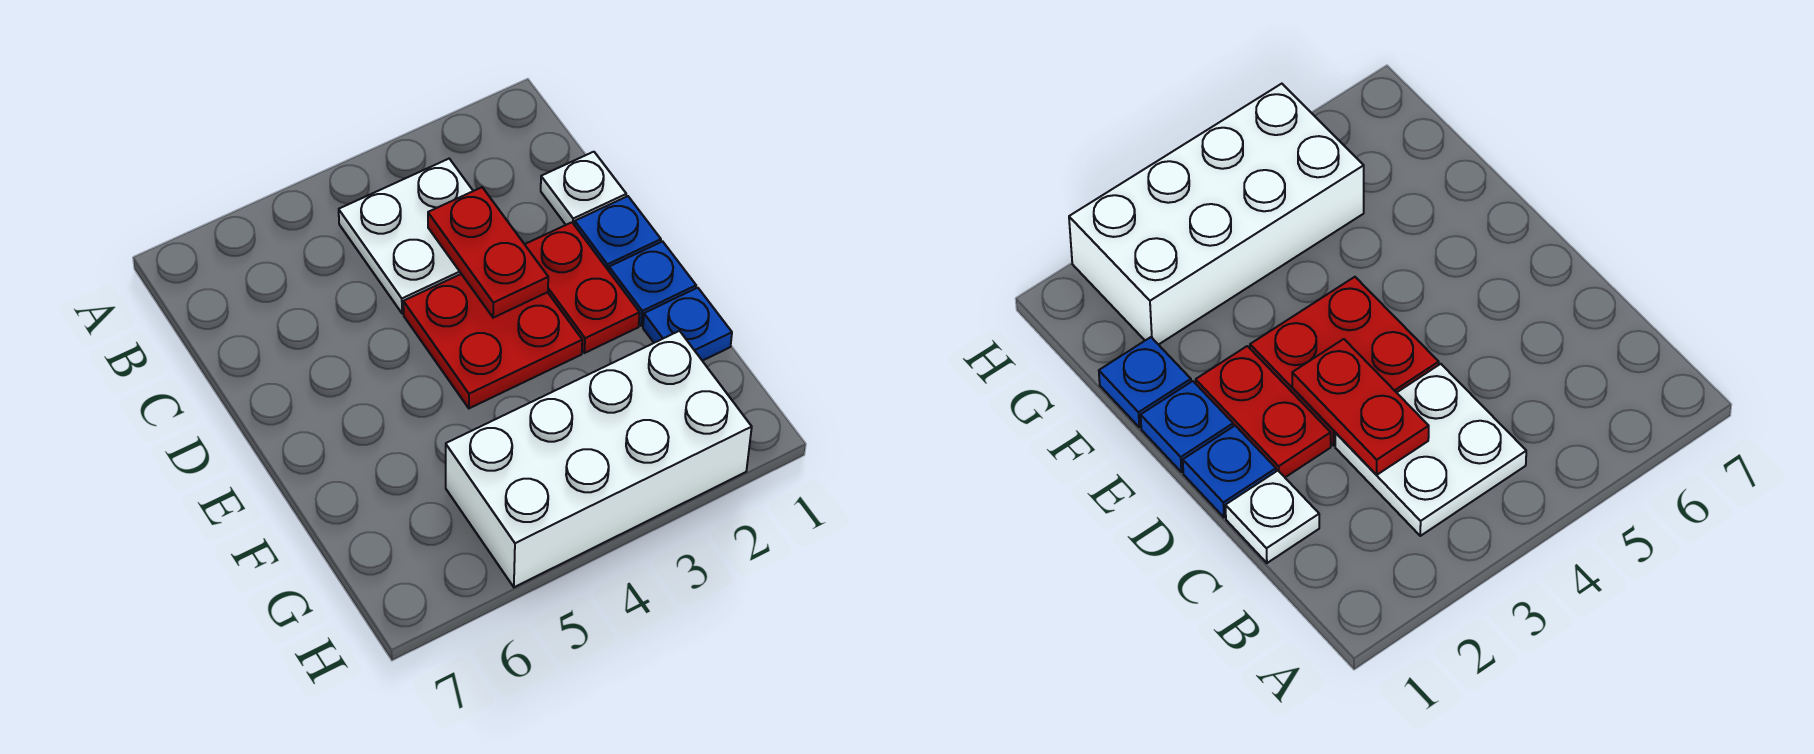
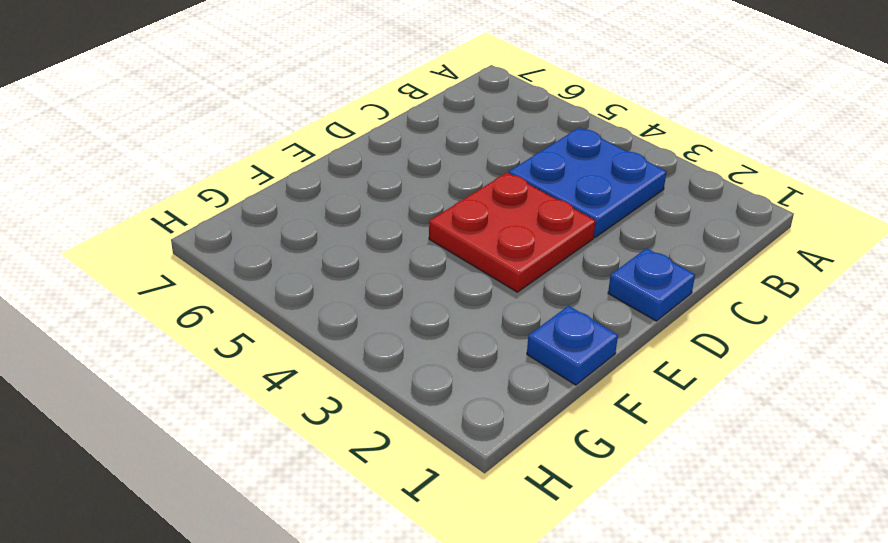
blue plate B3:C4 level 1 -> white plate B3:C4 level 1
none -> white plate C1 level 1
none -> red plate D2:E2 level 1

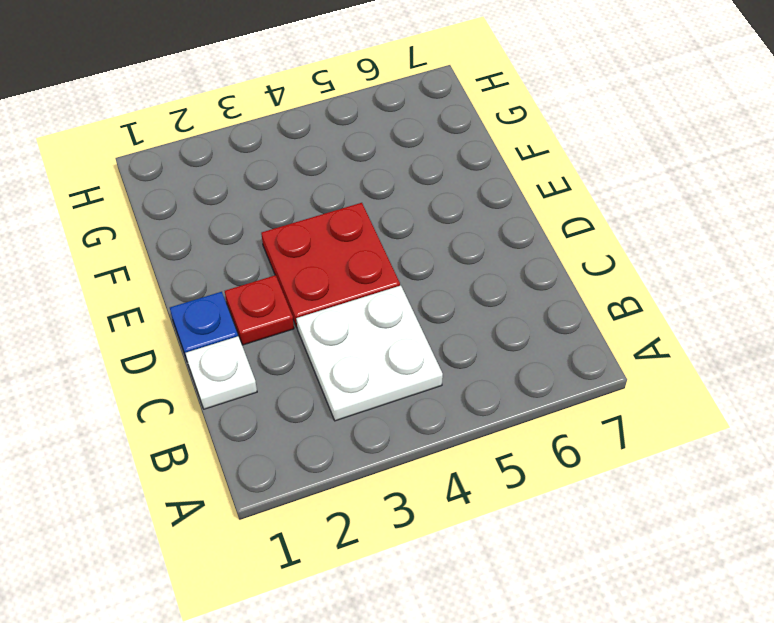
red plate D2 level 1 -> red plate D2:E2 level 1
none -> blue plate E1 level 1
none -> blue plate F1 level 1

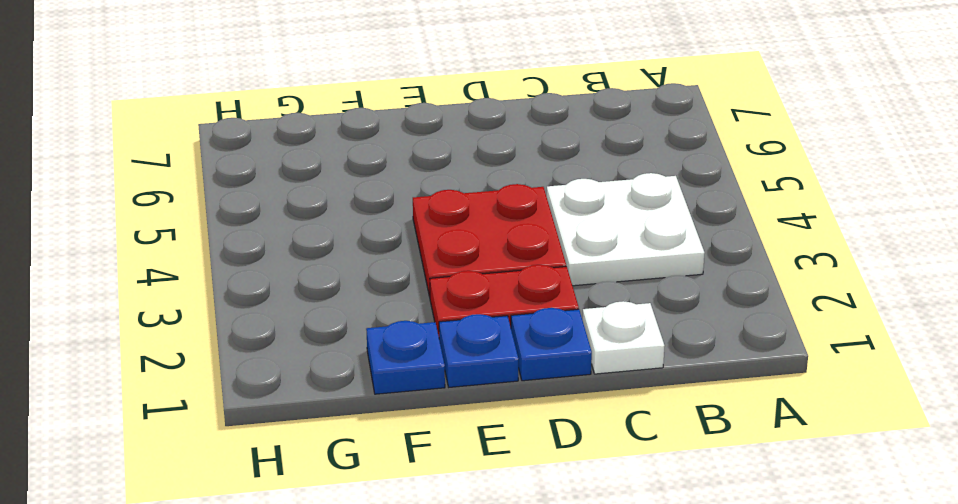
none -> white brick G2:H5 level 1
none -> red plate C3:D3 level 2

